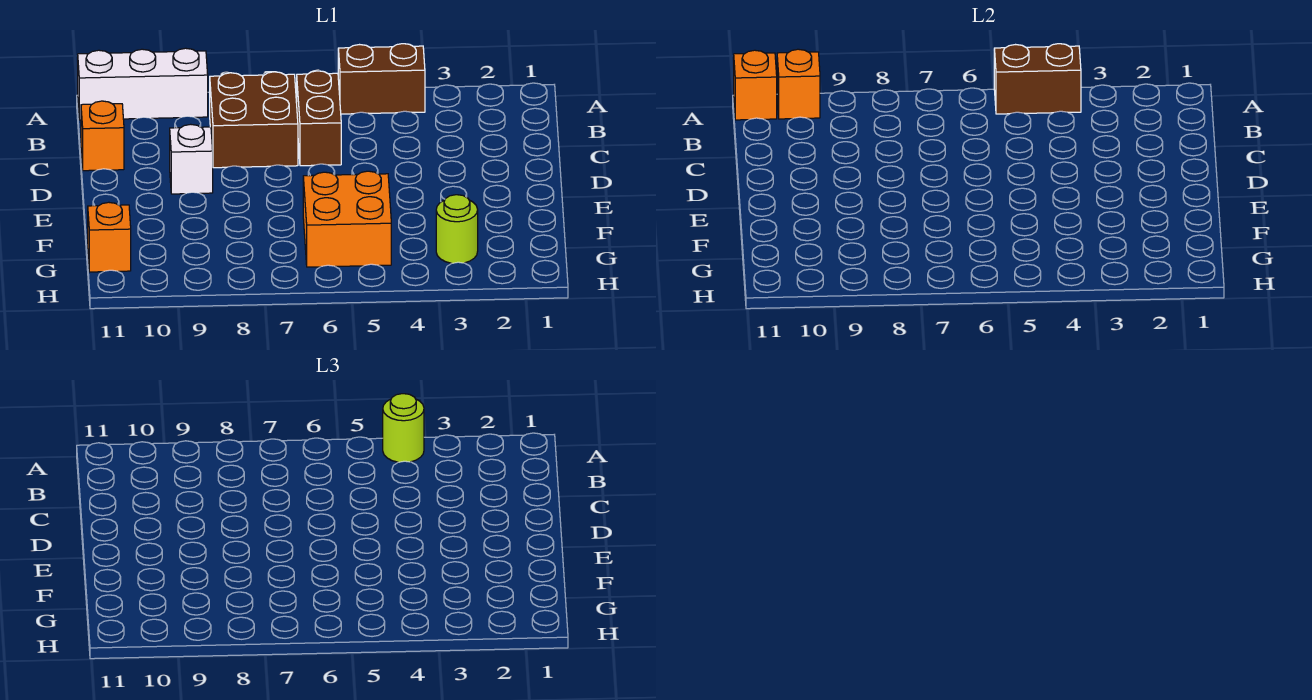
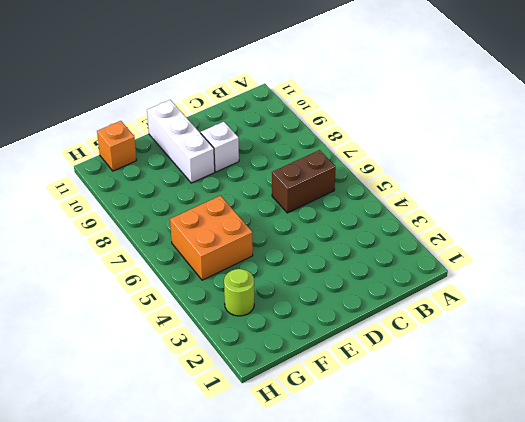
white brick E9:E11 level 1 -> white brick A9:A11 level 1
none -> brown brick A4:A5 level 1
none -> brown brick B7:C8 level 1
none -> orange brick C11 level 1

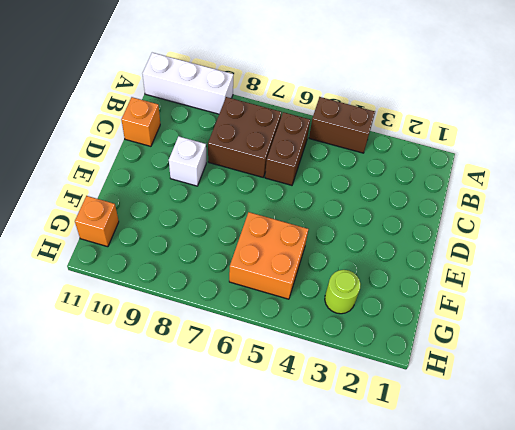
none -> brown brick A4:A5 level 2
none -> orange brick A10 level 2
none -> orange brick A11 level 2

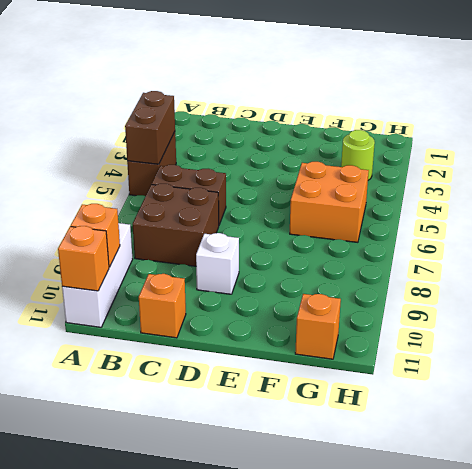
none -> lime round brick A4 level 3

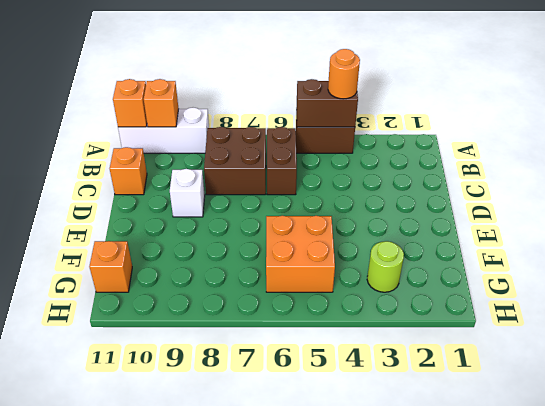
orange round brick A4 level 3 -> lime round brick A4 level 3

